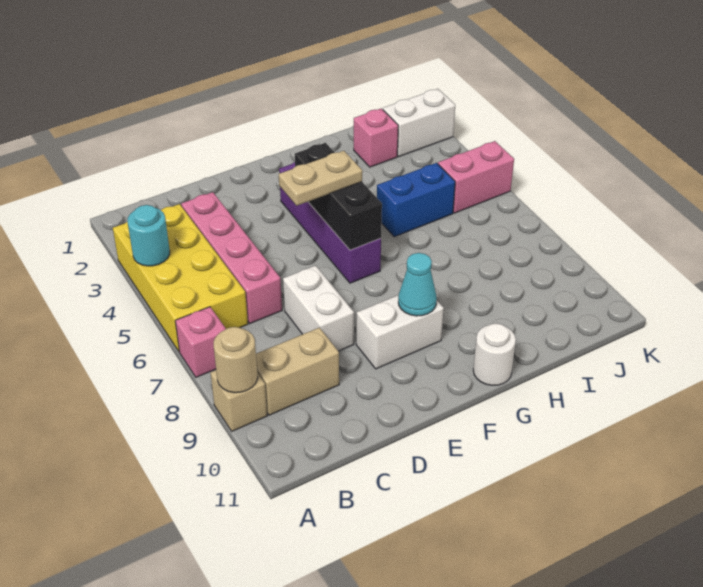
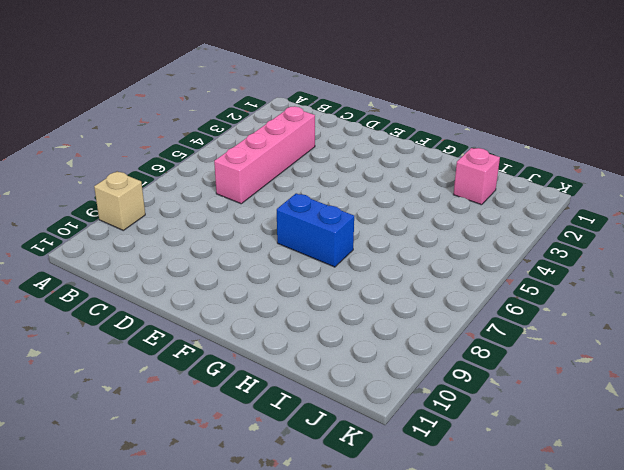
blue brick F7:G7 level 1 -> blue brick H5:I5 level 1
none -> yellow brick A3:B6 level 1
none -> pink brick A7 level 1
none -> tan brick B9:C9 level 1

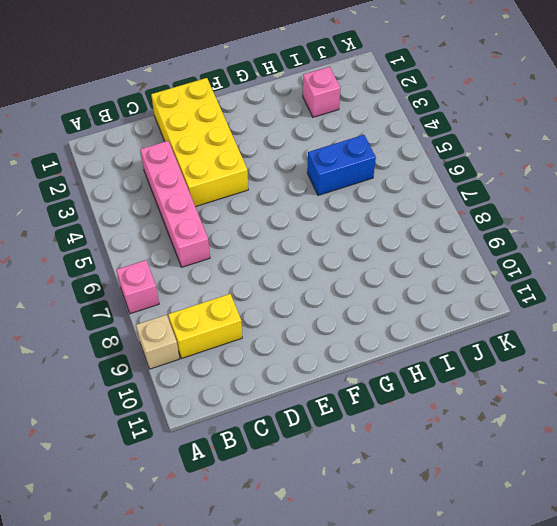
yellow brick B9:C9 level 1 -> tan brick B9:C9 level 1
yellow brick D1:E4 level 1 -> yellow brick A3:B6 level 1
none -> white brick D7:D8 level 1
none -> white brick E9:F9 level 1
none -> purple brick F3:F6 level 1

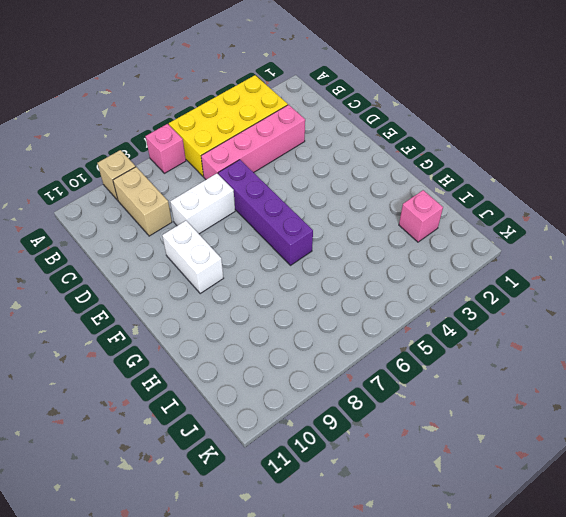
purple brick D6:G6 level 1 -> purple brick F3:F6 level 1
none -> white round brick G11 level 1
none -> blue brick H5:I5 level 1
none -> white brick J2:K2 level 1

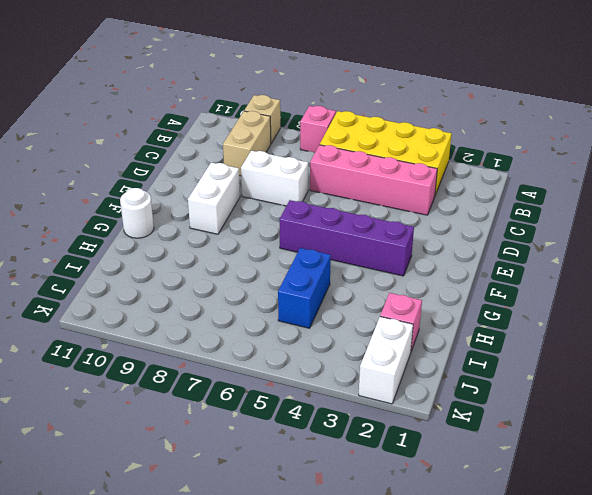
none -> pink brick J5:K5 level 1
none -> cyan round brick A4 level 2
none -> tan round brick A9 level 2

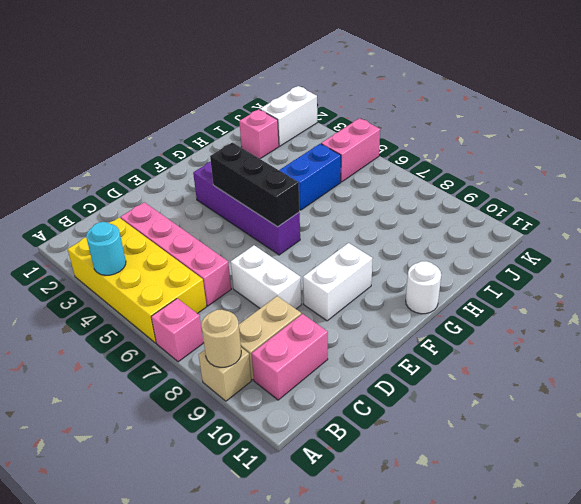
pink brick B10:C10 level 1 -> none
none -> cyan cone F9 level 2
none -> tan plate E5:F5 level 3

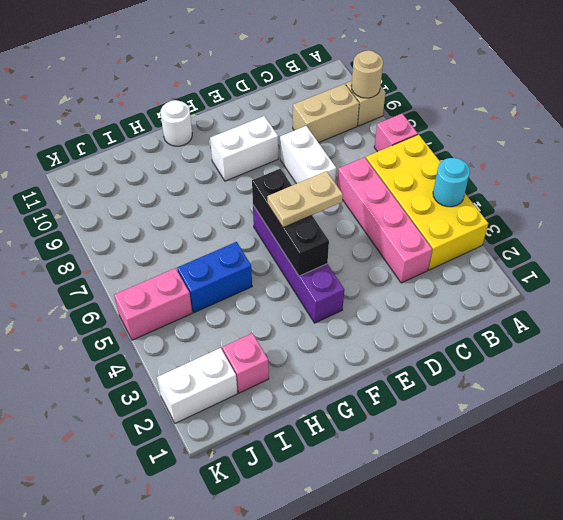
none -> cyan cone F9 level 2

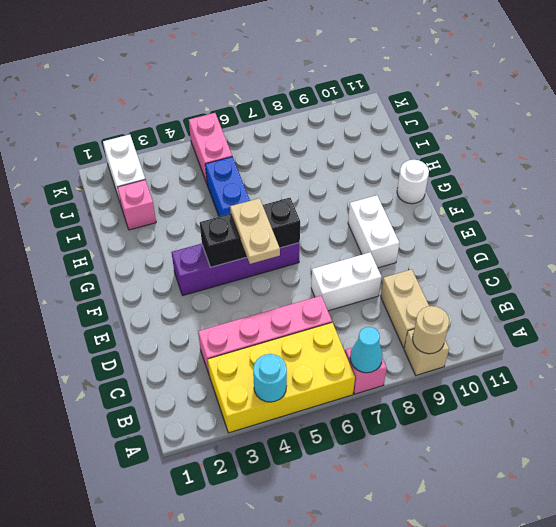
cyan cone A7 level 2 -> cyan cone F9 level 2

